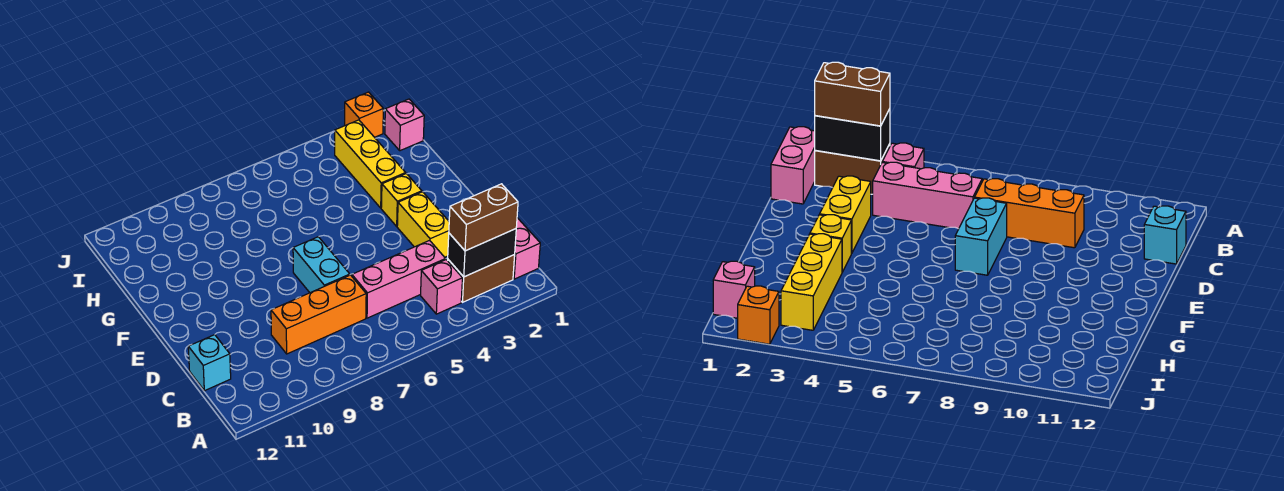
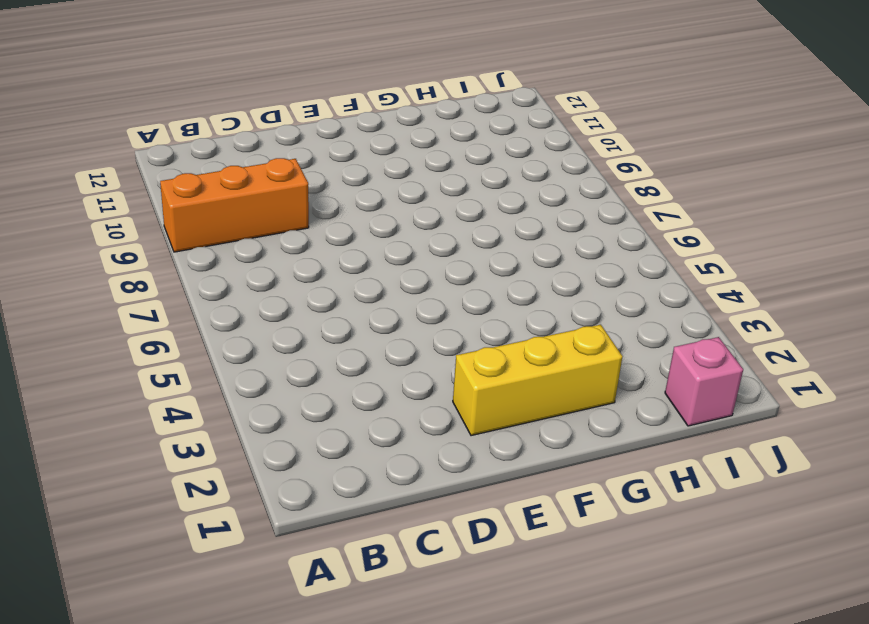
orange brick A9:C9 level 1 -> orange brick C7:C9 level 1
yellow brick E2:G2 level 1 -> yellow brick G3:I3 level 1
none -> pink brick B1:C1 level 1
none -> brown brick B2:B3 level 1
none -> pink brick B4 level 1

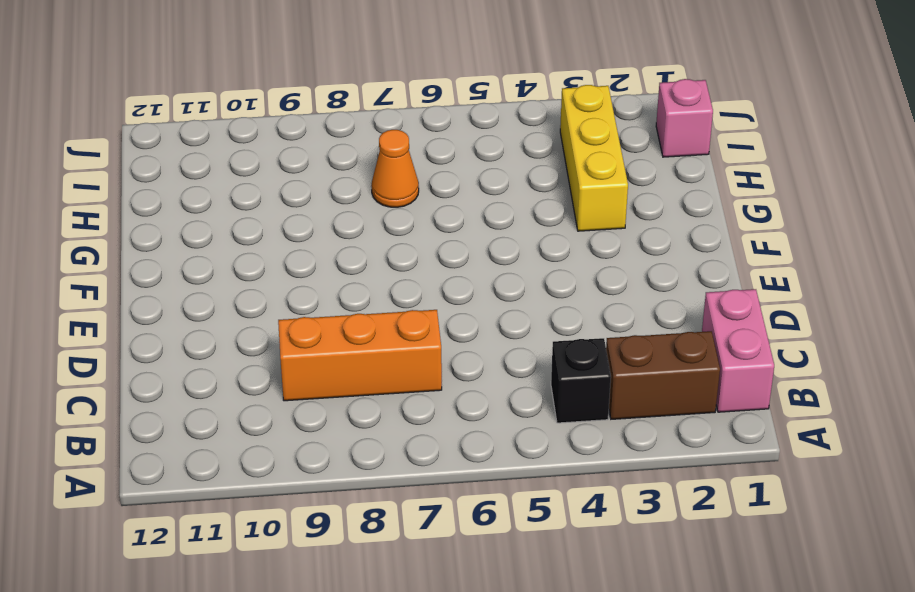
black brick B4 level 1 -> pink brick B4 level 1
orange cone H7 level 1 -> none
none -> pink brick C4:C6 level 1
none -> cyan brick C12 level 1
none -> yellow brick D3:E3 level 1

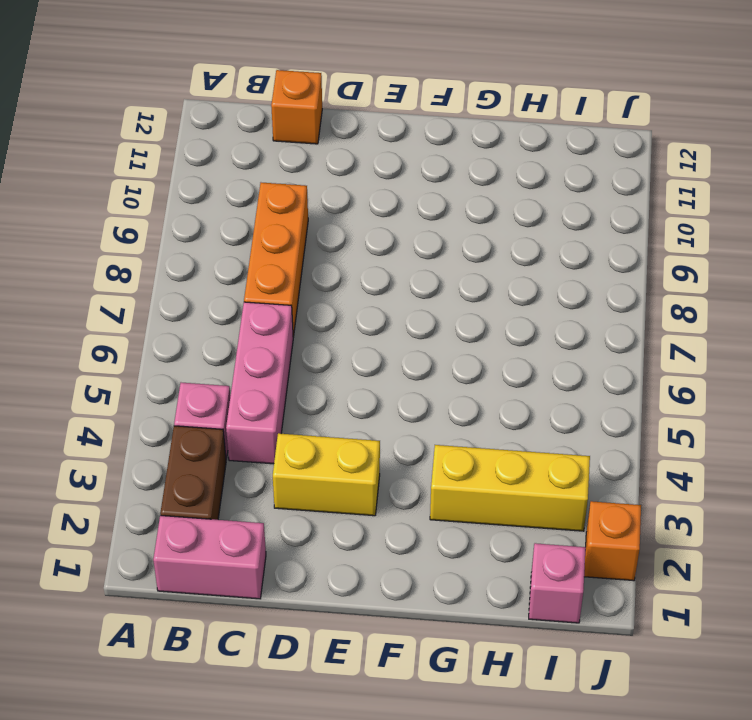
orange brick C12 level 1 -> cyan brick C12 level 1
none -> cyan brick D7:E7 level 1
none -> yellow brick F3 level 1
none -> black brick B2:B3 level 2

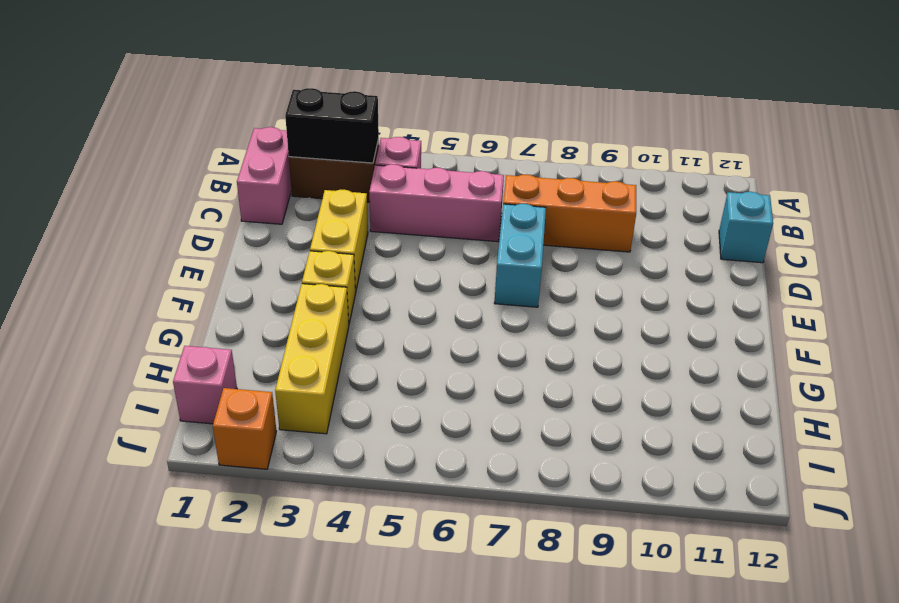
none -> brown brick B2:B3 level 3

